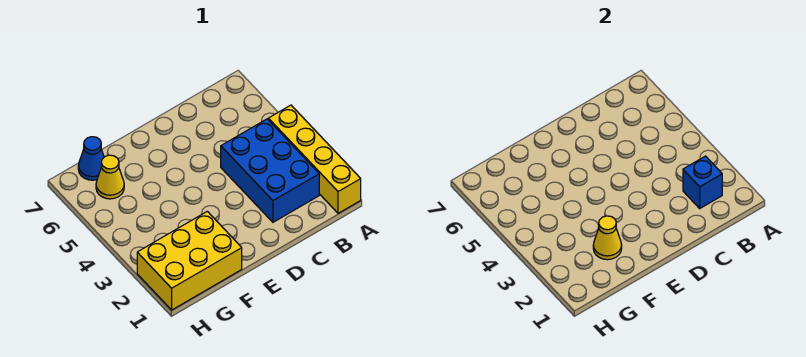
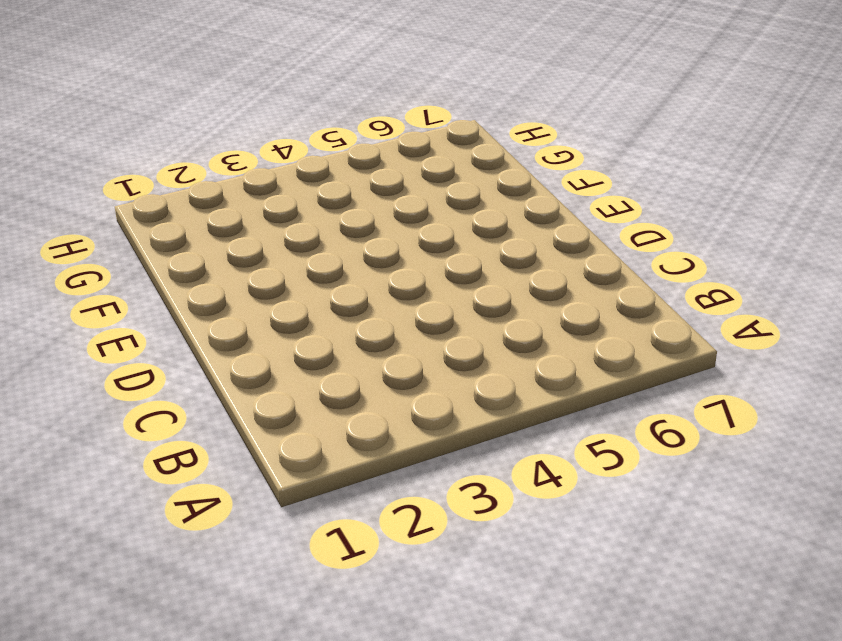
none -> yellow brick A1:A4 level 1
none -> blue brick B2:C4 level 1

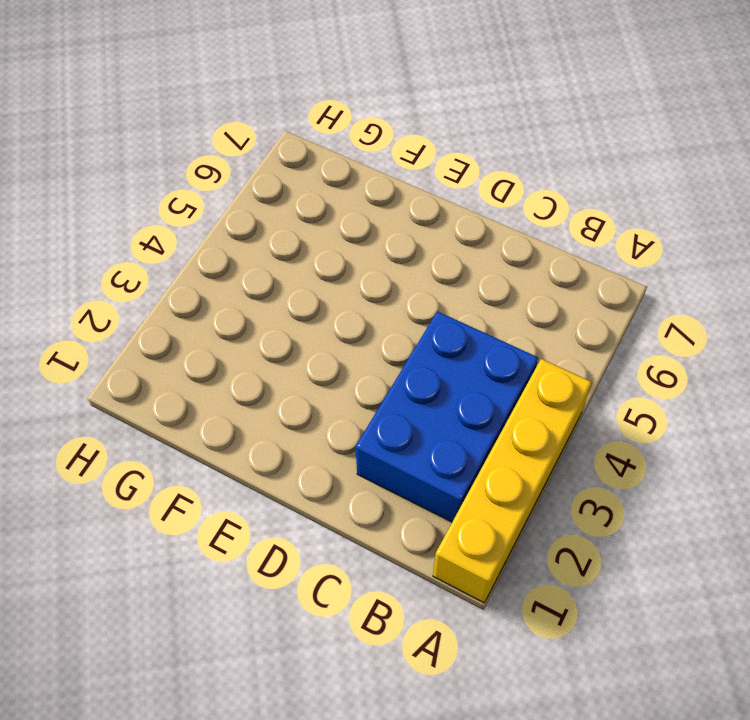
none -> yellow brick F1:H2 level 1
none -> yellow cone G6 level 1

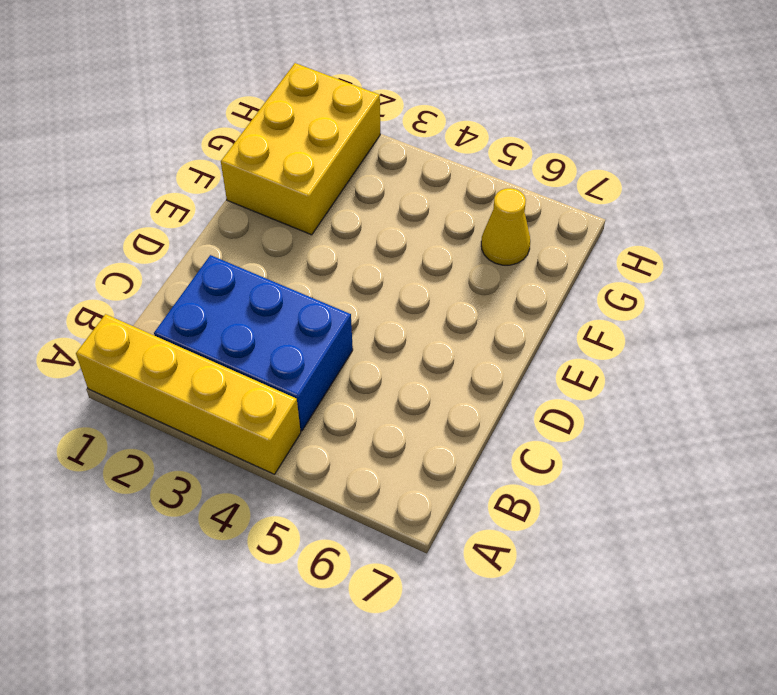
none -> blue cone G7 level 1
none -> blue brick B2 level 2

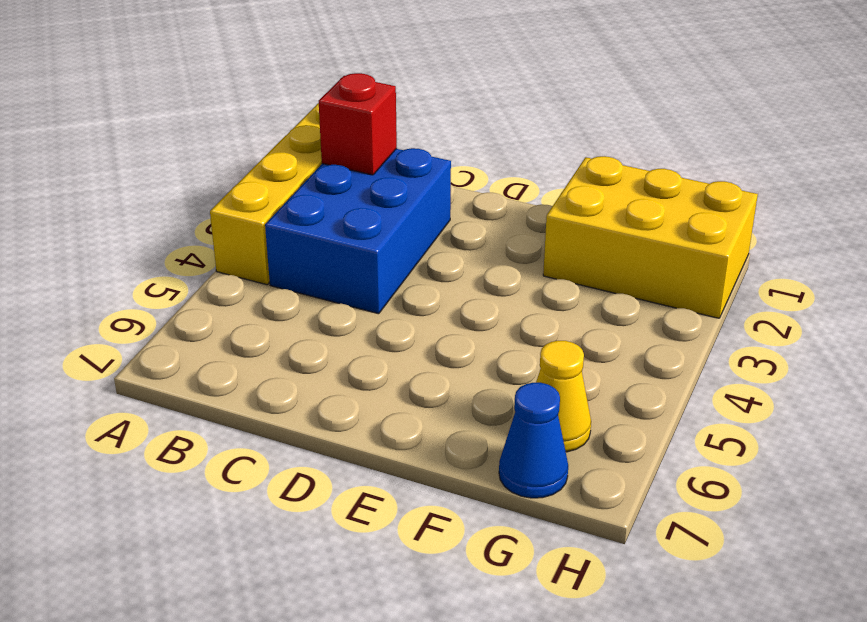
red brick B2 level 2 -> blue brick B2 level 2
none -> yellow cone F2 level 2

